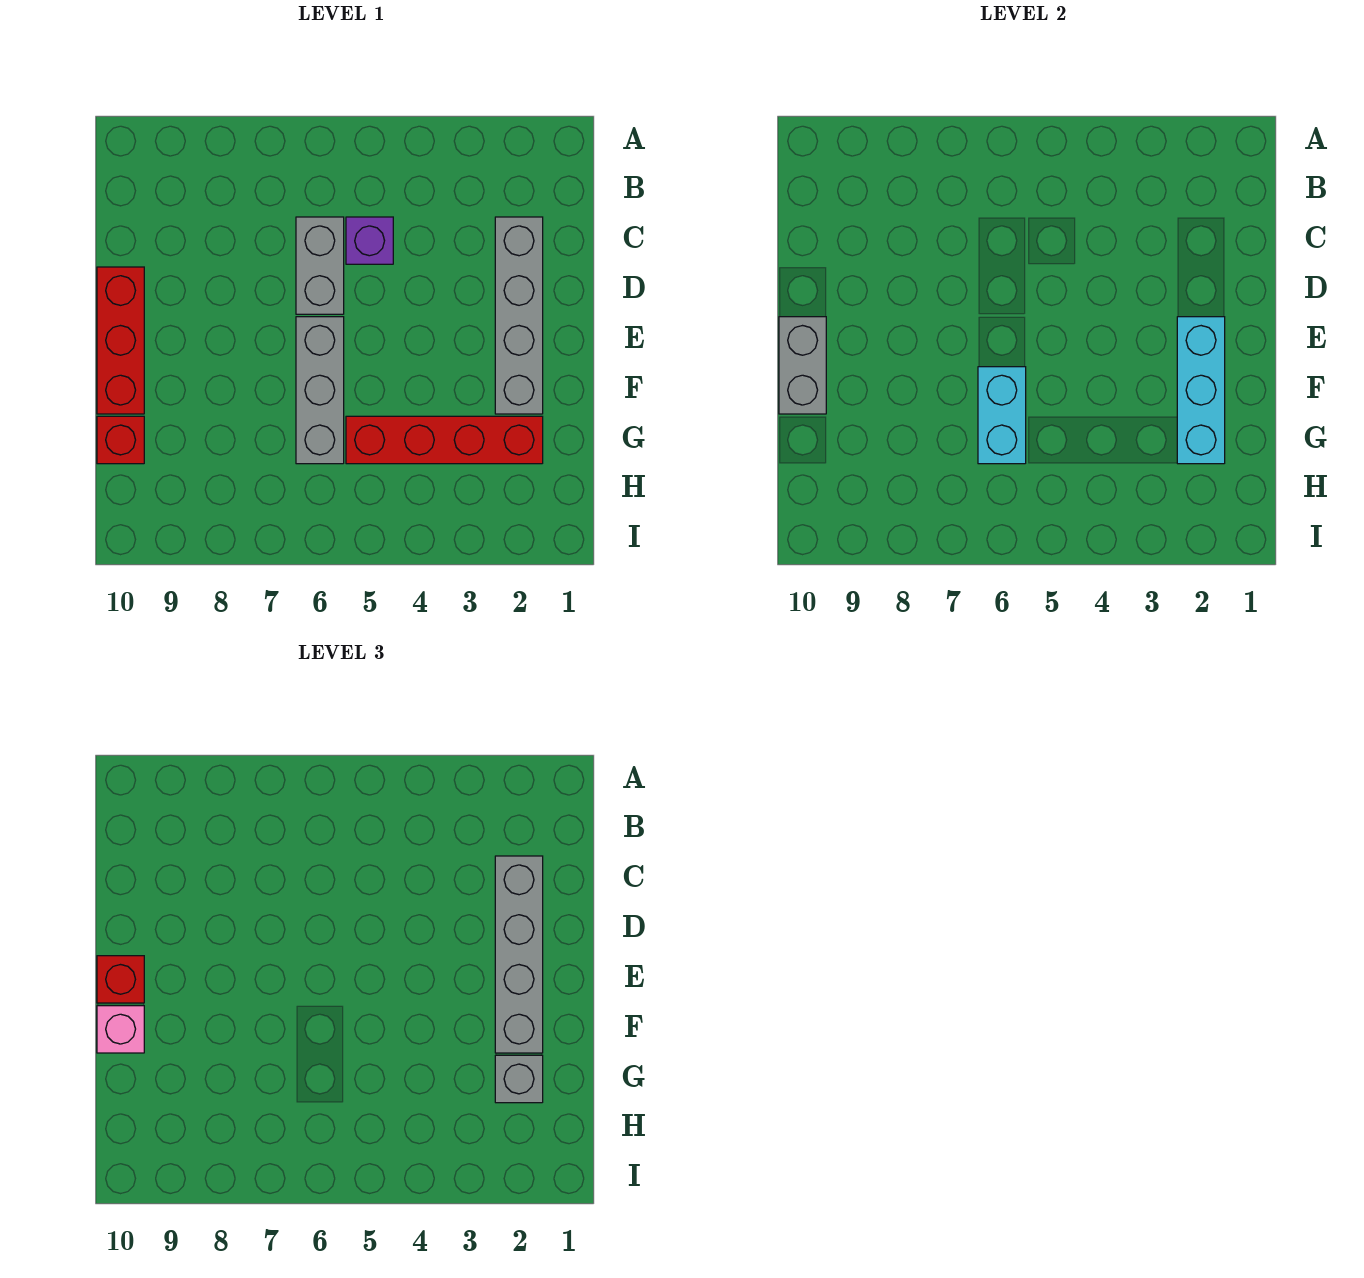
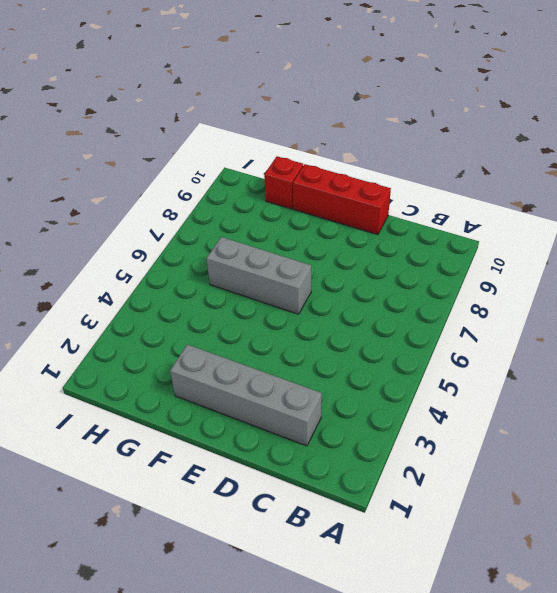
none -> purple brick C5 level 1
none -> grey brick C6:D6 level 1
none -> red brick G2:G5 level 1

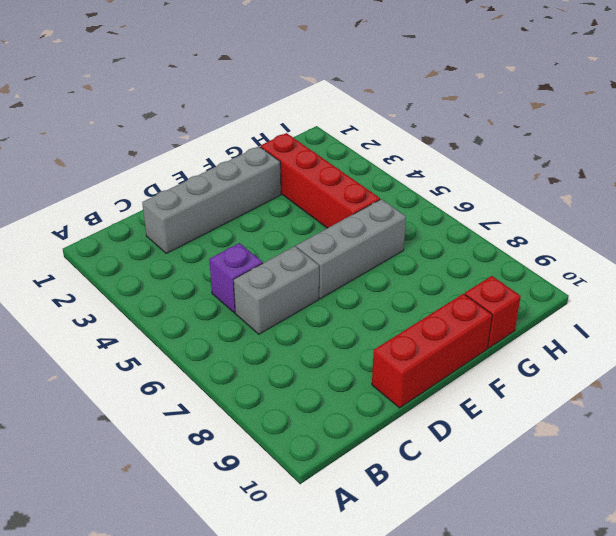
none -> cyan brick E2:G2 level 2
none -> grey brick E10:F10 level 2
none -> cyan brick F6:G6 level 2

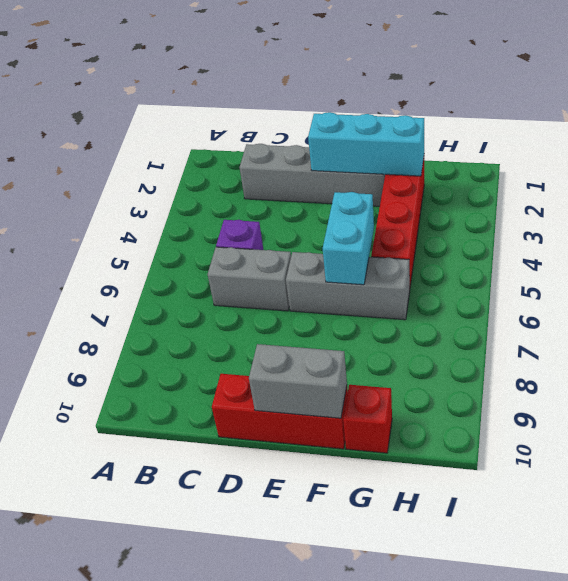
cyan brick F5:F6 level 2 -> cyan brick F6:G6 level 2
none -> grey brick C2:F2 level 3
none -> red brick E10 level 3
none -> pink brick F10 level 3

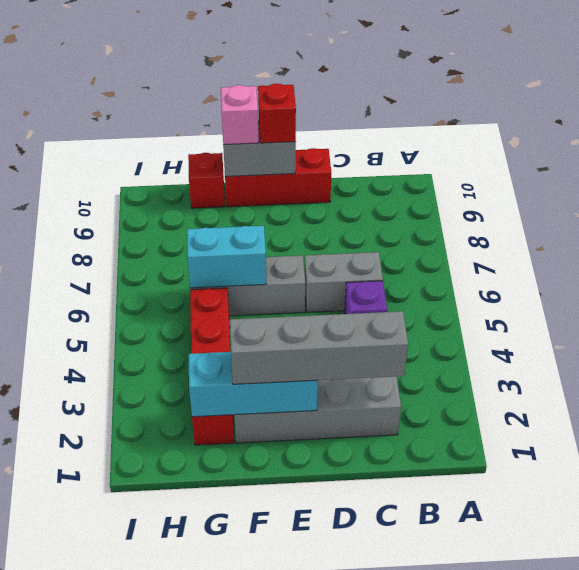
none -> grey brick G2 level 3

